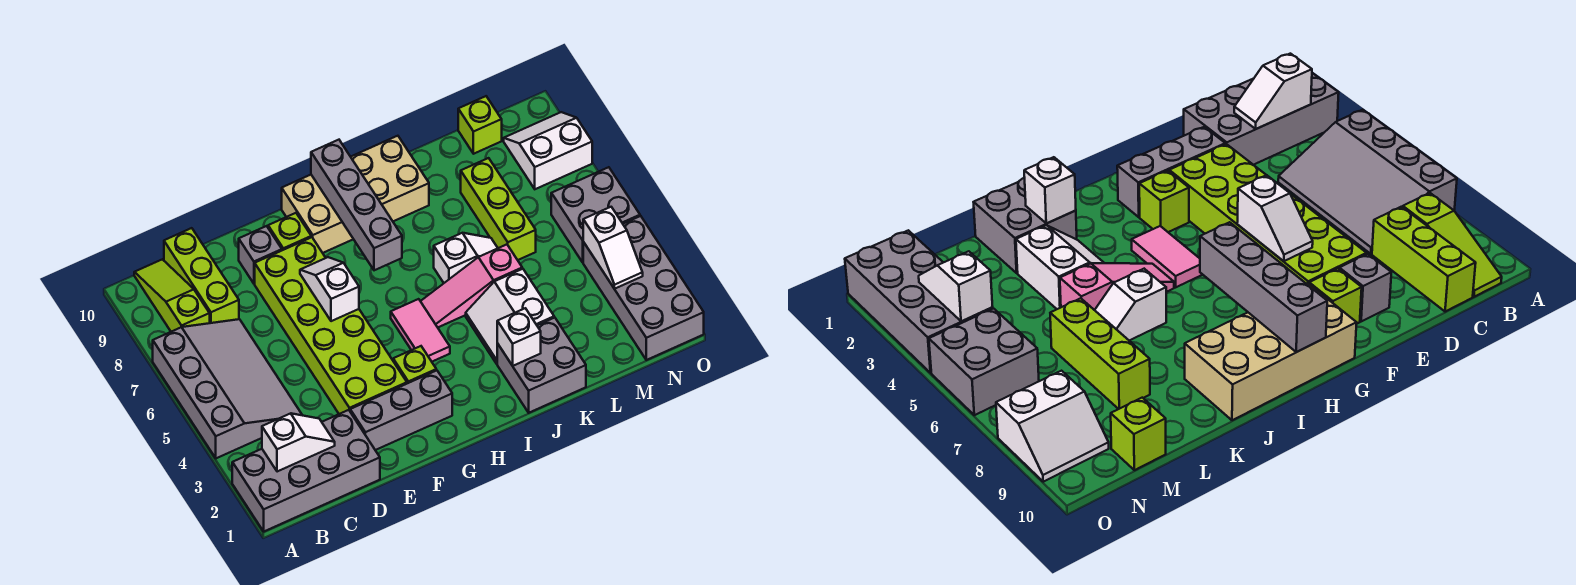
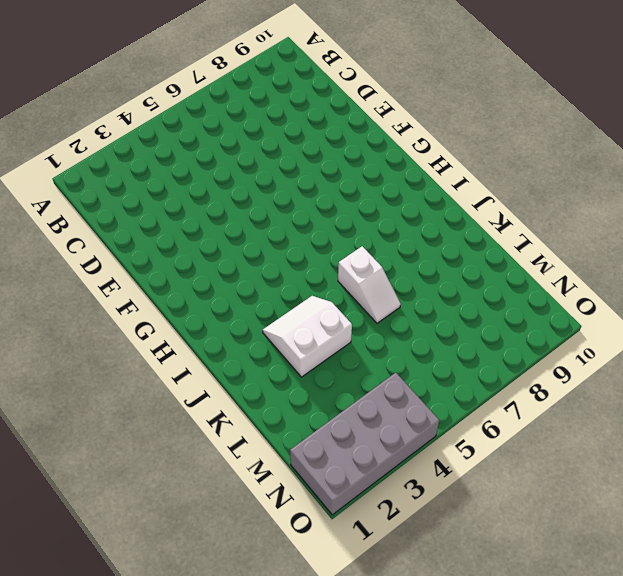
none -> grey brick A1:D2 level 1
none -> grey slope A4:C7 level 1 top A
none -> lime slope B8:B10 level 1 top 8

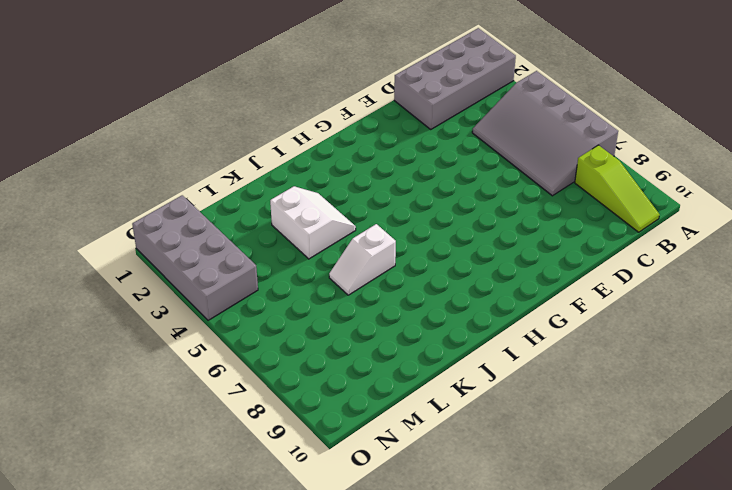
none -> lime brick C8:C10 level 1
none -> grey brick E2:G2 level 1
none -> lime brick E3:F8 level 1

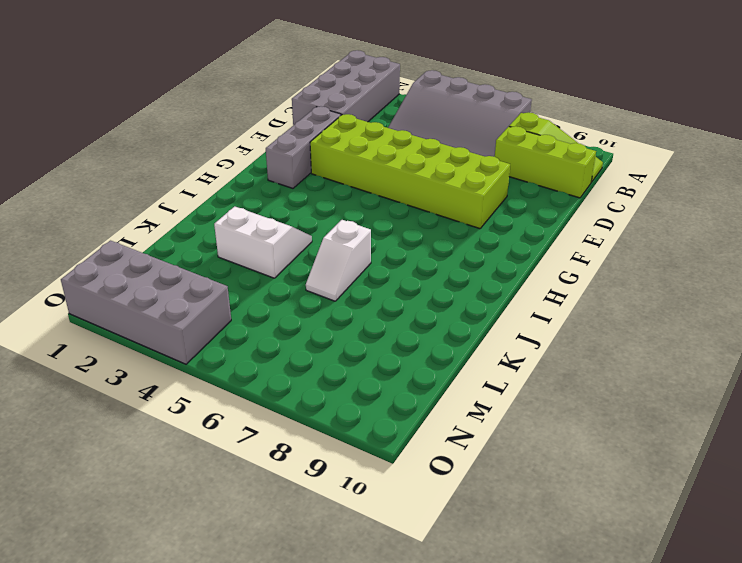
none -> grey brick E9 level 1
none -> lime brick F9 level 1
none -> lime brick G3 level 1

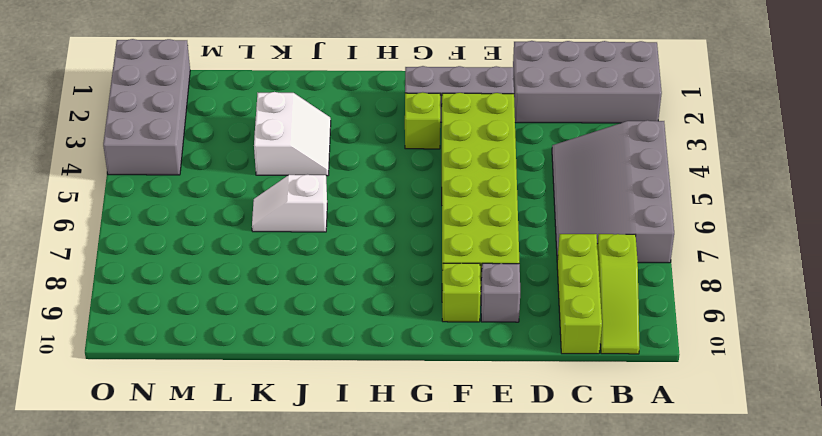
none -> tan brick G9:J10 level 1
none -> pink tile H4:H5 level 1
none -> pink slope I5:K5 level 1 top K

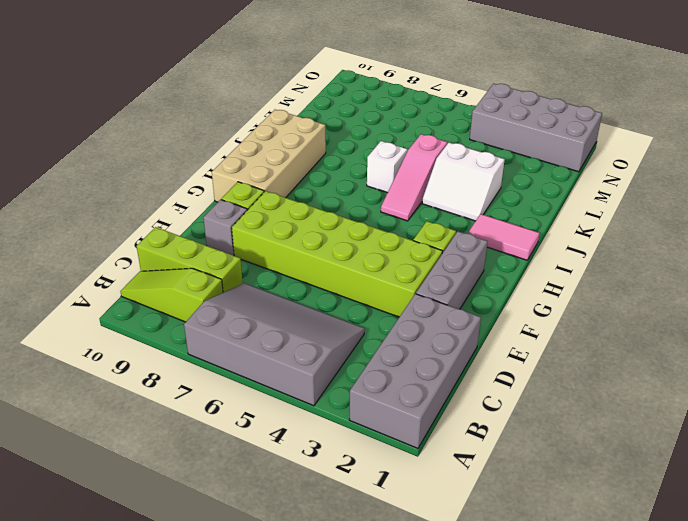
pink tile I1:I2 level 1 -> pink tile H4:H5 level 1
none -> grey brick J1:K2 level 1
none -> lime brick L6:L8 level 1
none -> lime brick M10 level 1

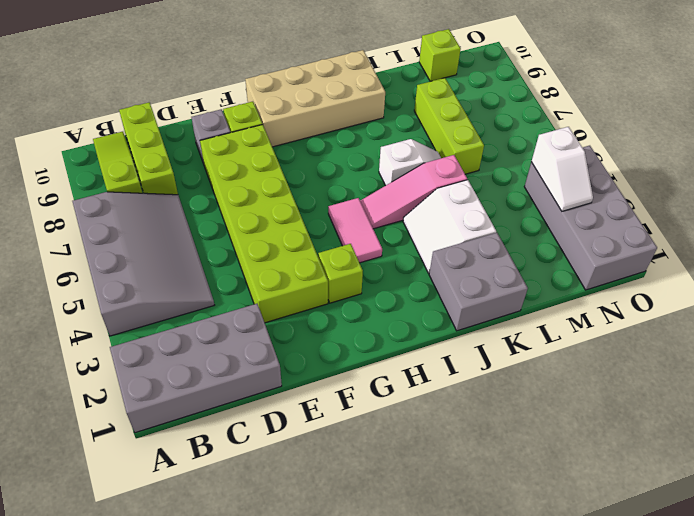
none -> grey brick E2:G2 level 1
none -> grey brick N5:O6 level 1
none -> white slope N8:O9 level 1 top 8

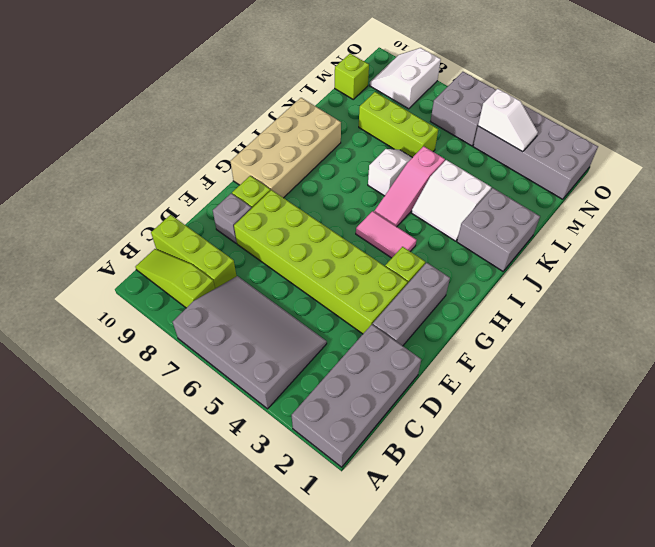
none -> white slope B2:C2 level 2 top B
none -> white slope F6:F7 level 2 top 6
none -> grey brick H7:H10 level 2

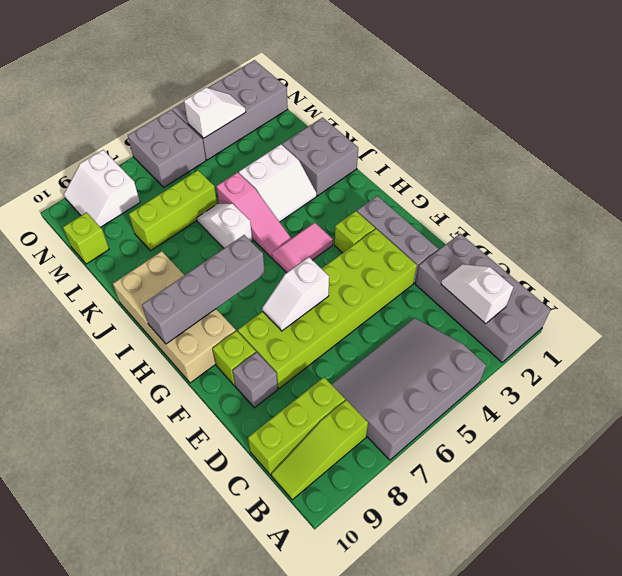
none -> white brick J2 level 2

